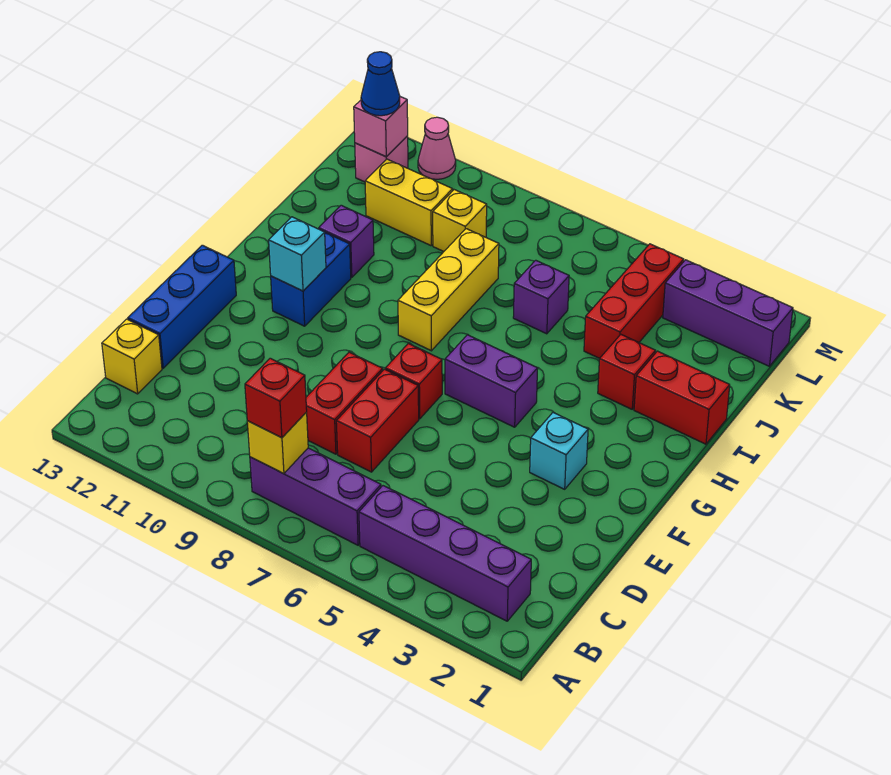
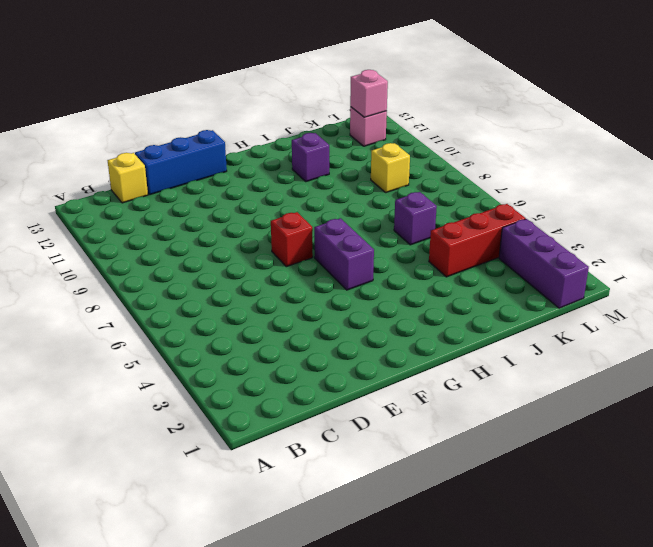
none -> purple brick B2:B5 level 1
none -> purple brick B6:B8 level 1
none -> red brick D7:E7 level 1

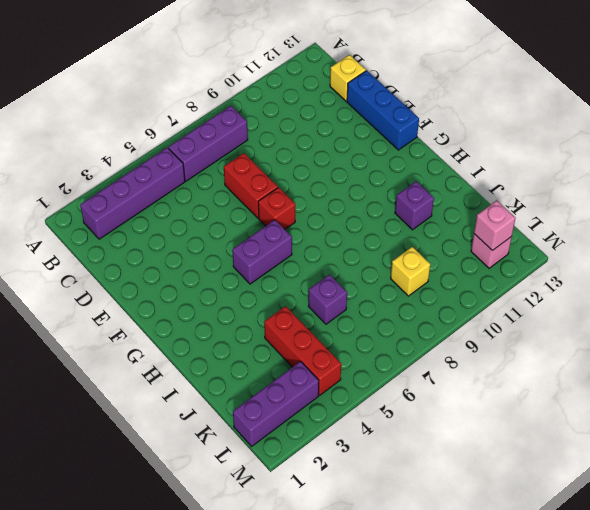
none -> red brick D8:E8 level 1
none -> cyan brick F3 level 1
none -> blue brick G11:H11 level 1

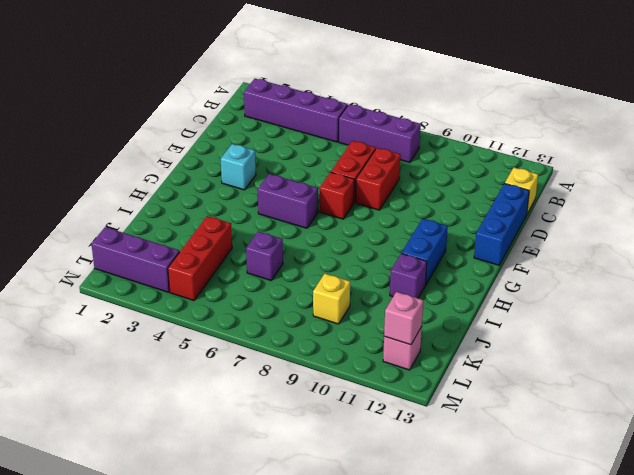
none -> yellow brick H8:J8 level 1
none -> red brick I1:I2 level 1
none -> red brick I3 level 1

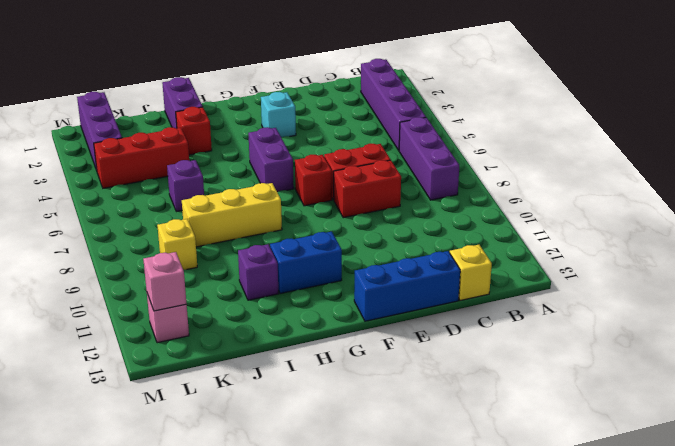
purple brick I1:I2 level 1 -> red brick I1:I2 level 1
none -> yellow brick K10:K11 level 1
none -> pink cone M11 level 1
none -> yellow brick B8 level 2

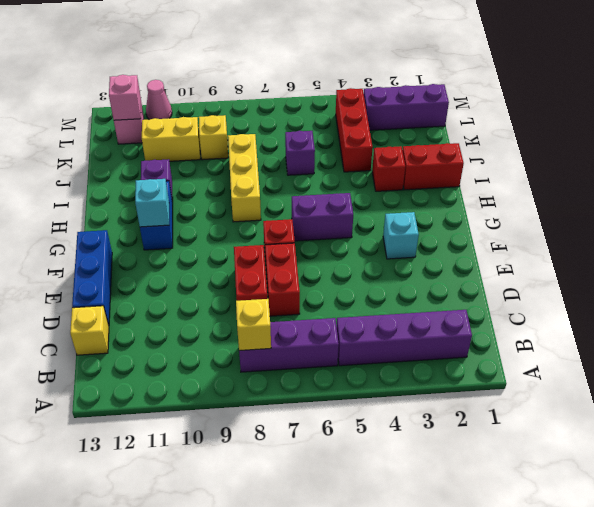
none -> red brick B8 level 3
none -> blue cone L12 level 3

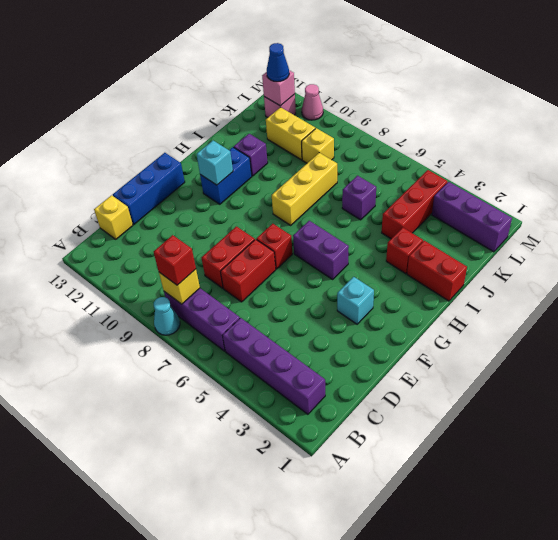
cyan cone A8 level 1 -> none

